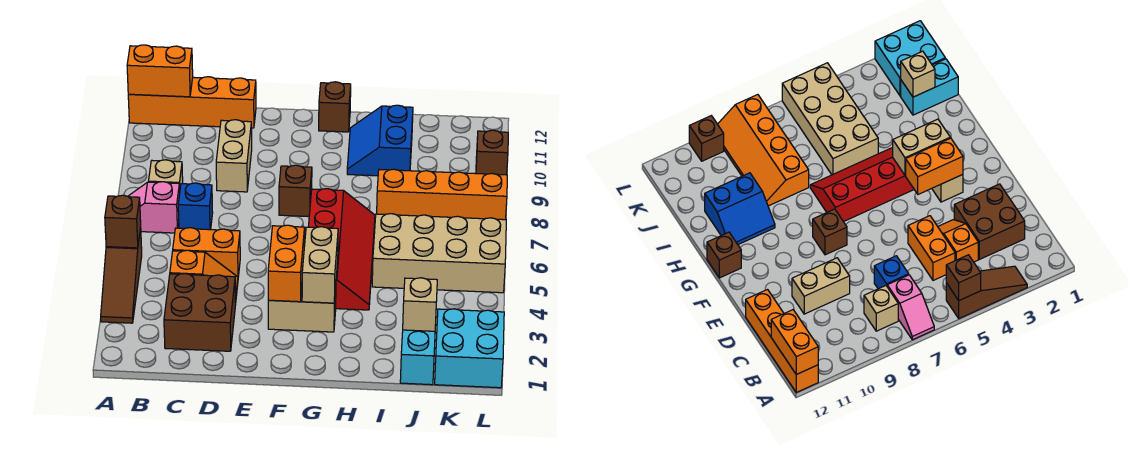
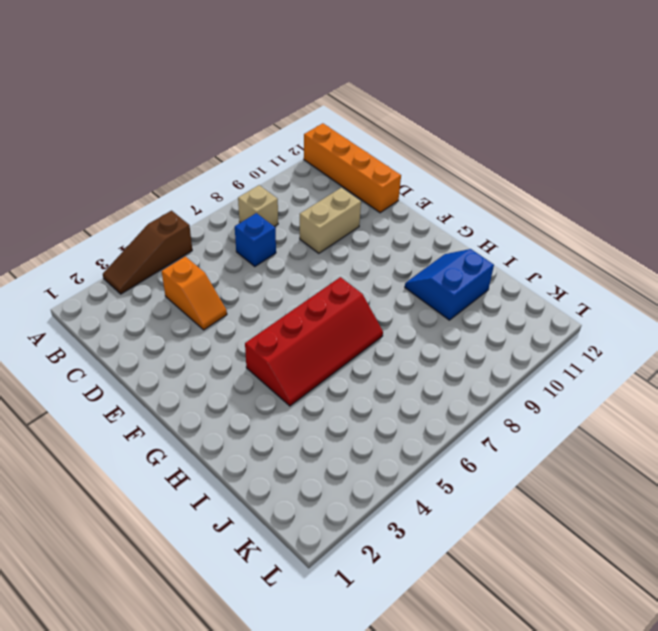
none -> pink slope A7:B7 level 1 top B
none -> brown brick C2:D3 level 1
none -> orange brick C5:D5 level 1

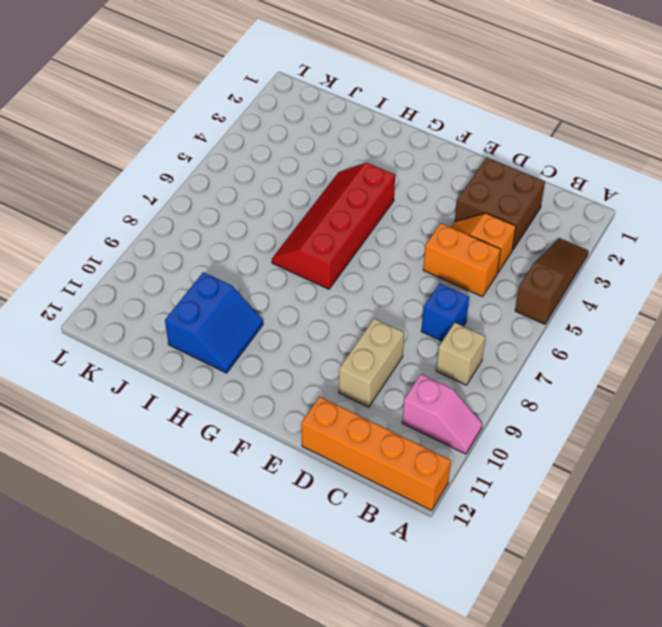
pink slope A10:B10 level 1 top B -> pink slope A7:B7 level 1 top B
none -> tan brick F3:G3 level 1
none -> brown brick F8 level 1
none -> brown brick G12 level 1

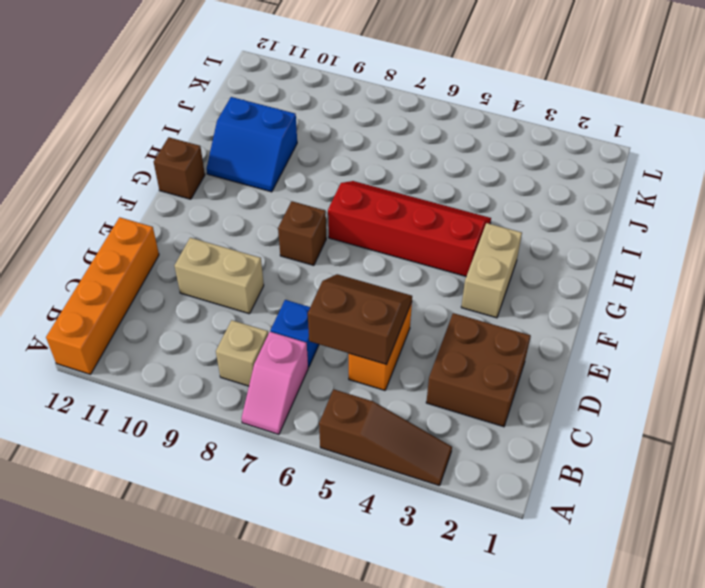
brown slope C5:D6 level 2 top C -> none
none -> orange slope C4:D4 level 1 top C
none -> tan brick I5:L6 level 1
none -> orange slope I8:L9 level 1 top 8

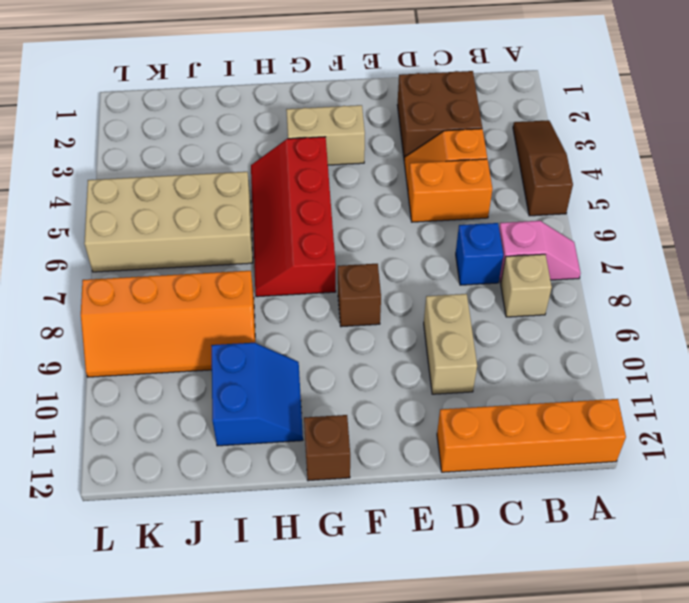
none -> cyan brick J1:J2 level 1
none -> cyan brick K1:L2 level 1
none -> brown brick L10 level 1

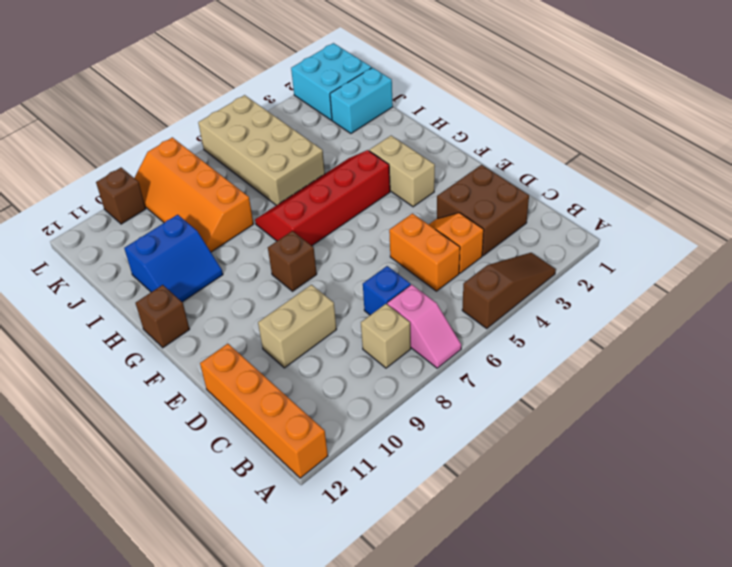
none -> brown brick A5 level 2
none -> orange brick A12:B12 level 2
none -> orange brick F3:F4 level 2

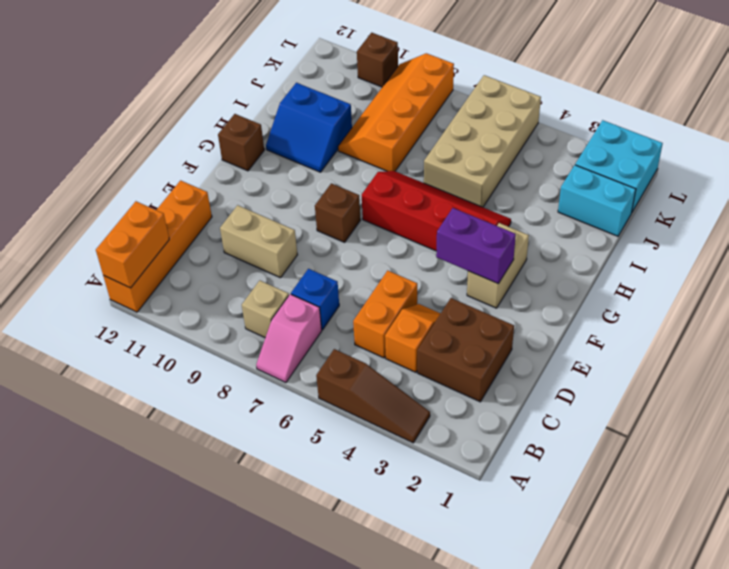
purple brick F3:F4 level 2 -> orange brick F3:F4 level 2
none -> brown brick A5 level 2
none -> tan brick G3:G4 level 2
none -> tan brick J2 level 2

